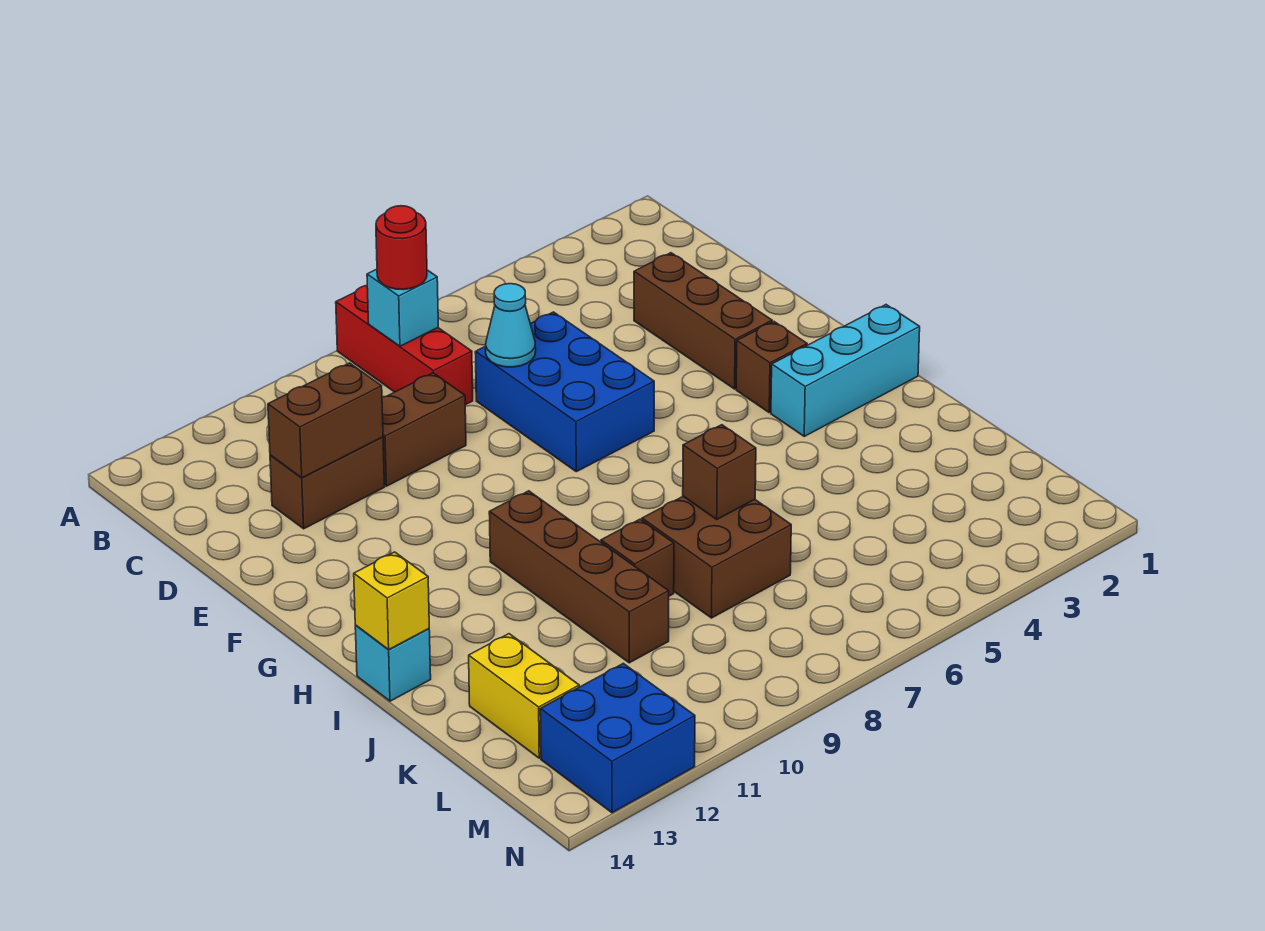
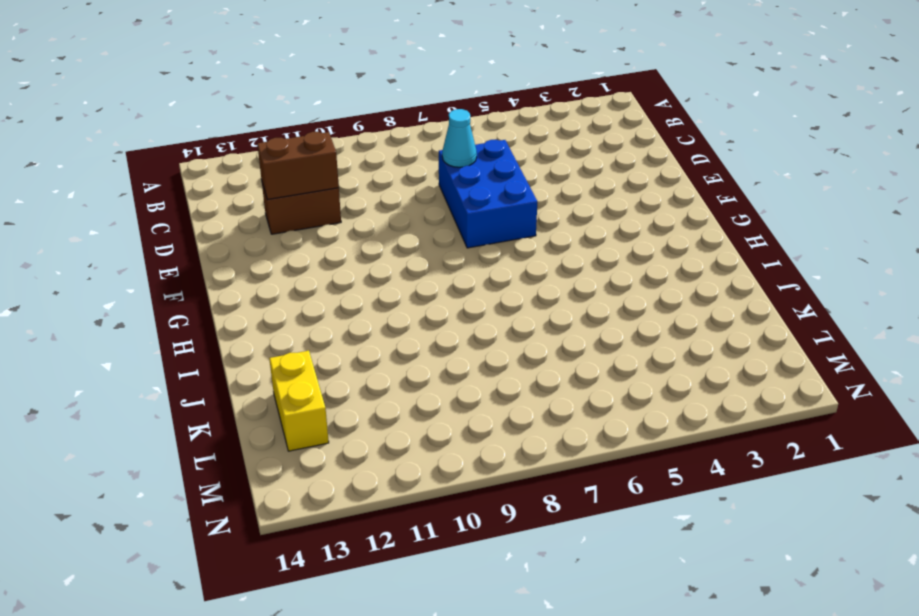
none -> red brick A8:C8 level 1
none -> brown brick D3:F3 level 1
none -> brown brick D9:D10 level 1

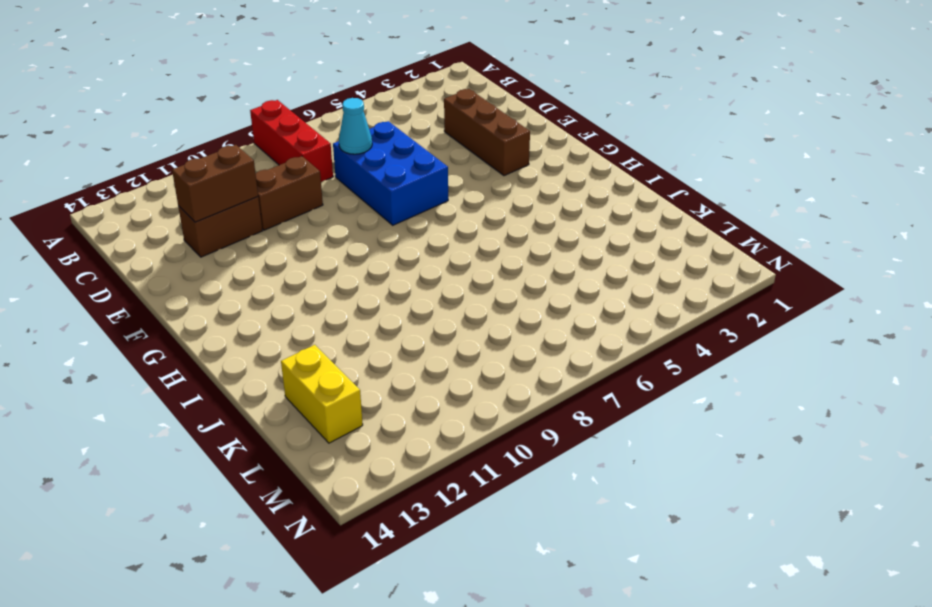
none -> brown brick G3 level 1
none -> cyan brick H1:H3 level 1
none -> brown brick H10:K10 level 1

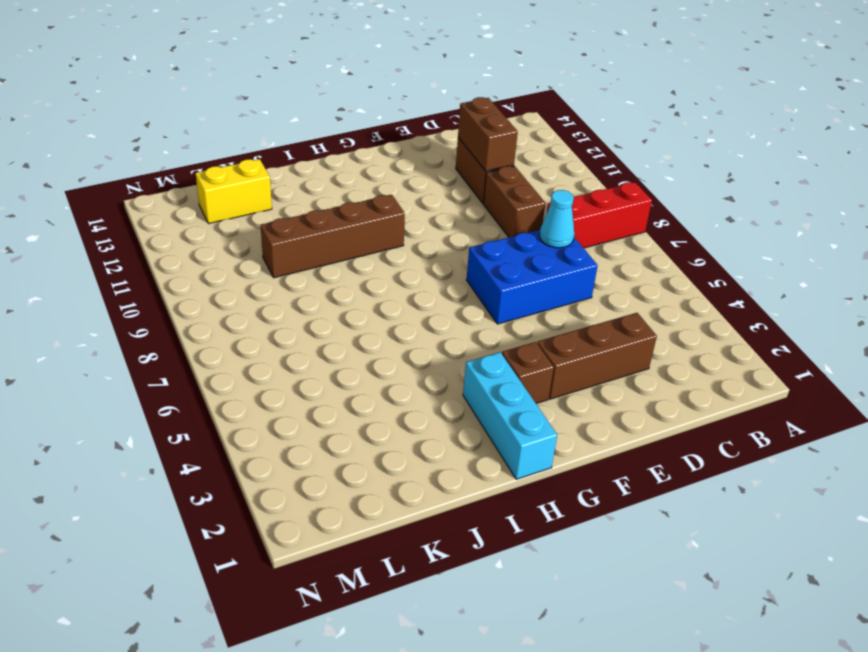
none -> cyan brick I14 level 1
none -> brown brick J7:K8 level 1
none -> brown brick J9 level 1

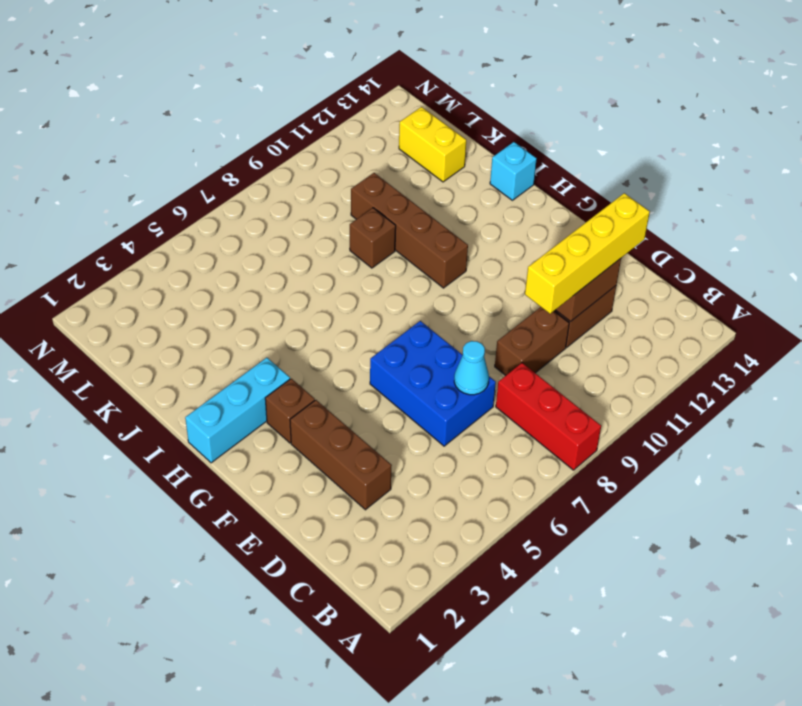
yellow brick D10:D13 level 3 -> none
none -> brown brick J7:K8 level 1
none -> blue brick M12:N13 level 1
none -> cyan brick B8 level 2

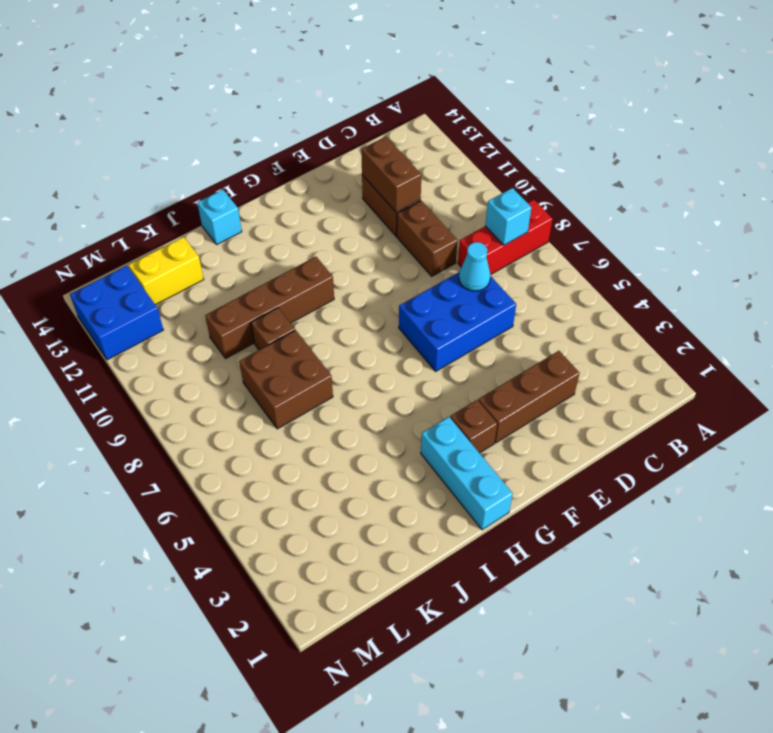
none -> yellow brick I14 level 2
none -> brown brick J7 level 2
none -> red round brick B8 level 3

